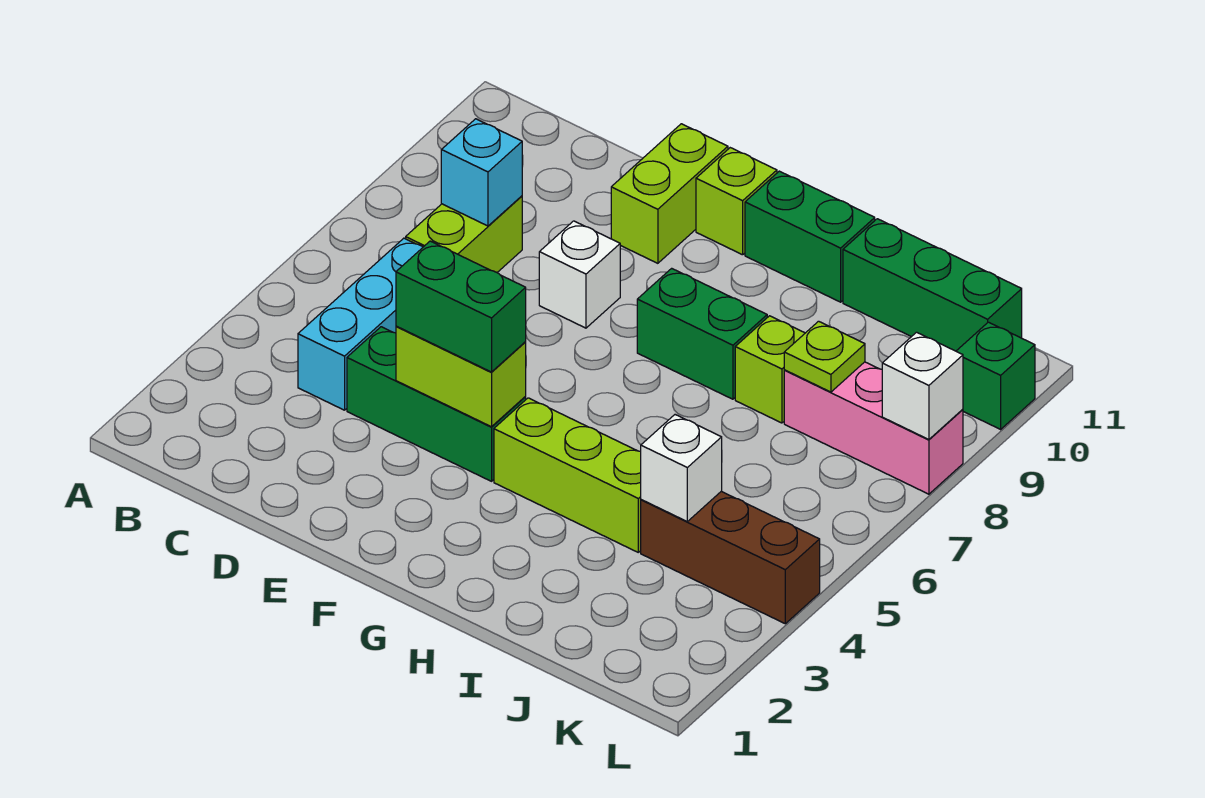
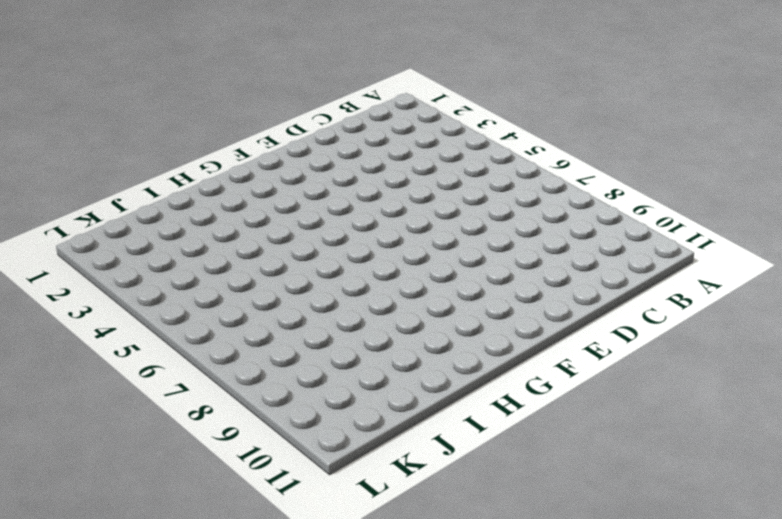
none -> cyan brick C4:C6 level 1
none -> lime brick C7:C8 level 1
none -> green brick D4:F4 level 1

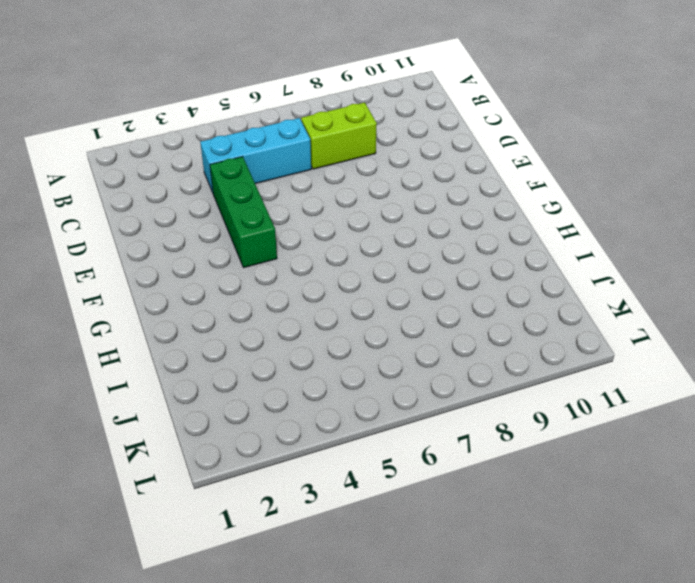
none -> white brick E8 level 1
none -> lime brick E10:E11 level 1
none -> lime brick F11 level 1

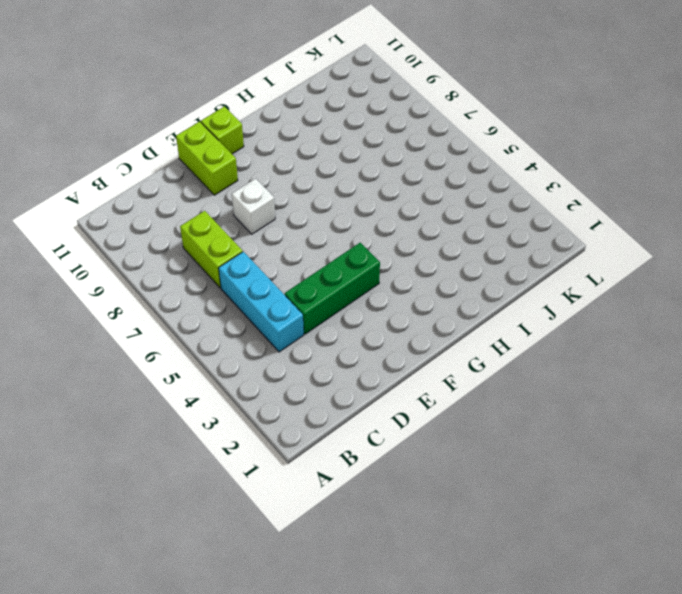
none -> lime brick G4:I4 level 1
none -> green brick G8:H8 level 1
none -> green brick G11:H11 level 1

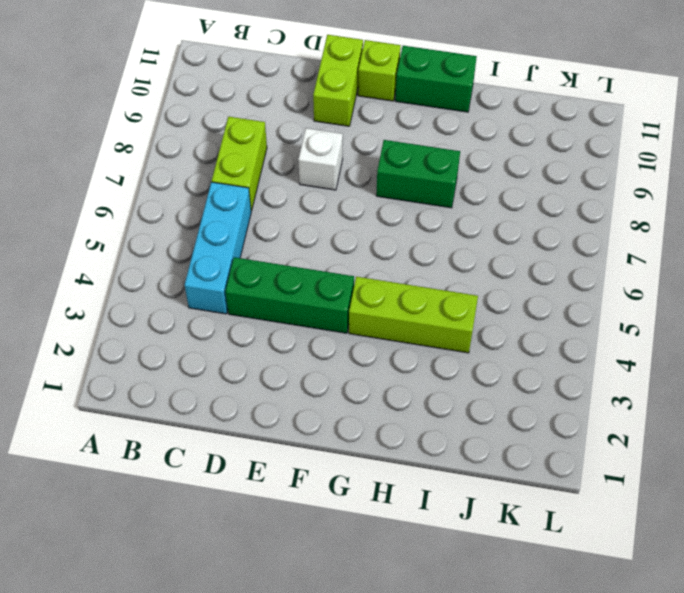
none -> lime brick I8 level 1
none -> green brick I11:K11 level 1
none -> brown brick J4:L4 level 1

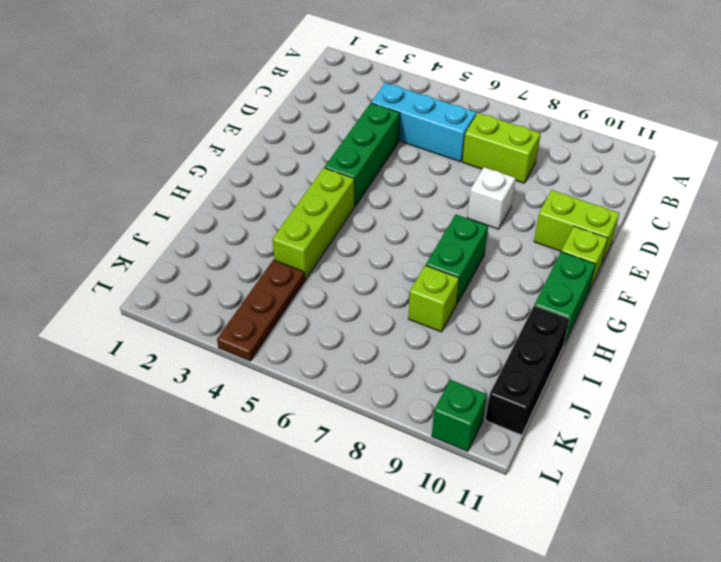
black brick I11:K11 level 1 -> green brick I11:K11 level 1
brown plate J4:L4 level 1 -> brown brick J4:L4 level 1
none -> pink brick J8:L8 level 1
none -> cyan brick C8 level 2
none -> lime brick E4:F4 level 2

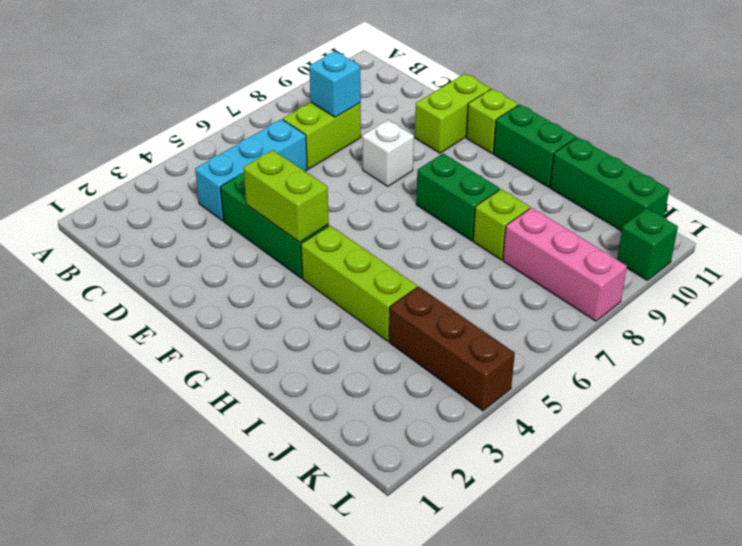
none -> white brick J4 level 2
none -> lime plate J8 level 2
none -> white brick L8 level 2

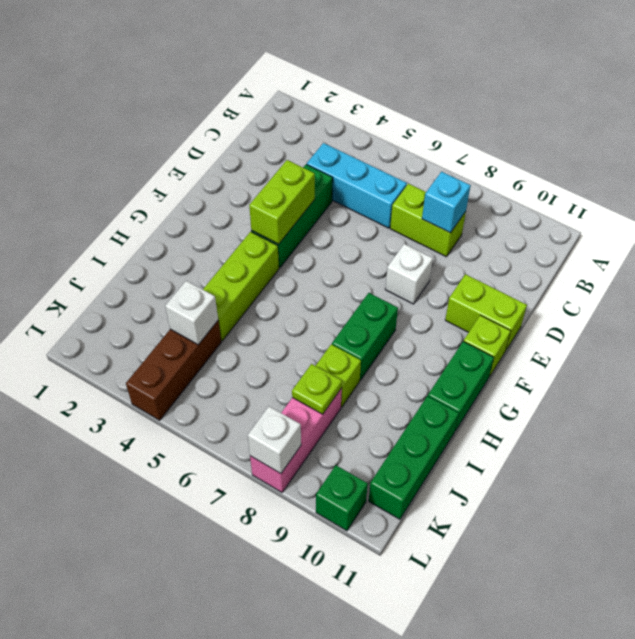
none -> green brick E4:F4 level 3

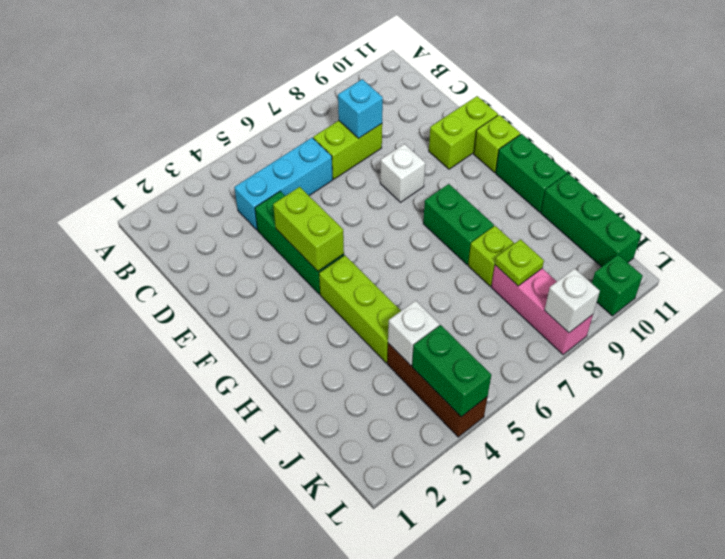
green brick K4:L4 level 2 -> green brick E4:F4 level 3

